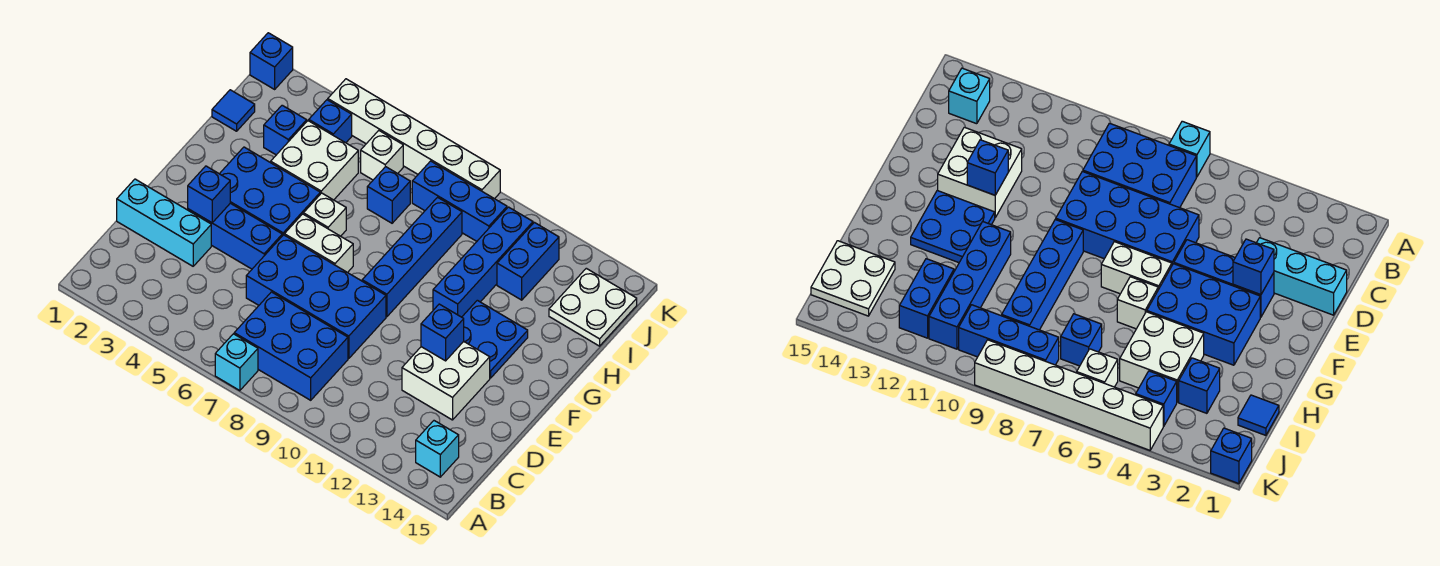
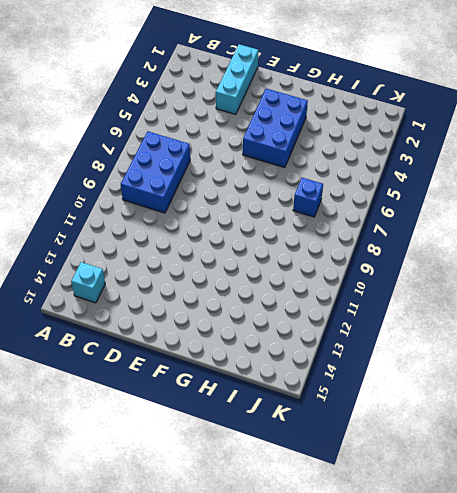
none -> cyan brick A7 level 1
none -> blue brick D6:E9 level 1
none -> white brick D12:E13 level 1

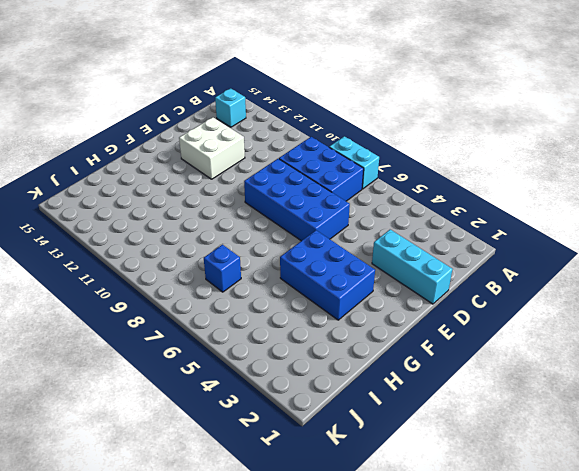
cyan brick A7:A8 level 1 -> cyan brick A7 level 1
none -> blue brick E3:E5 level 1
none -> white brick F6:F7 level 1
none -> blue brick F9:I9 level 1

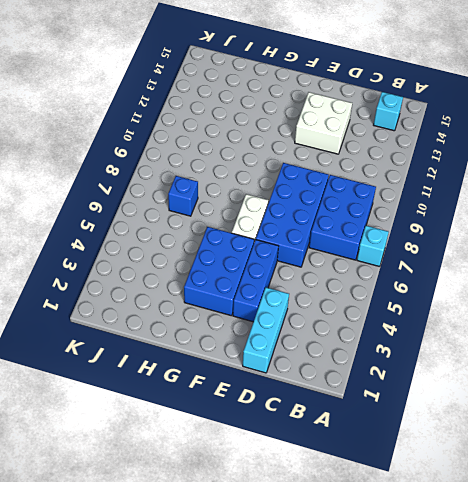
none -> blue brick F9:I9 level 1
none -> blue plate F12:G13 level 1
none -> white brick G6 level 1

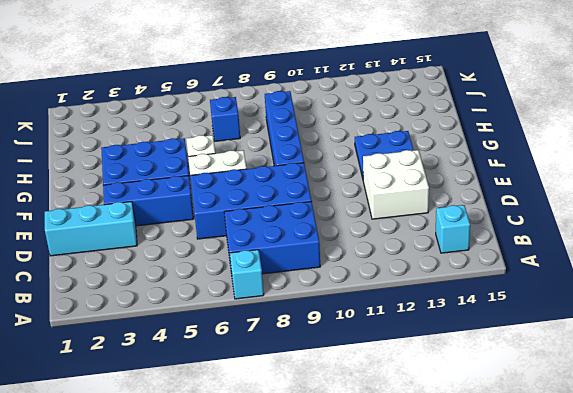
none -> blue brick G11:J11 level 1
none -> white brick H4:I5 level 1
none -> blue tile I1 level 1

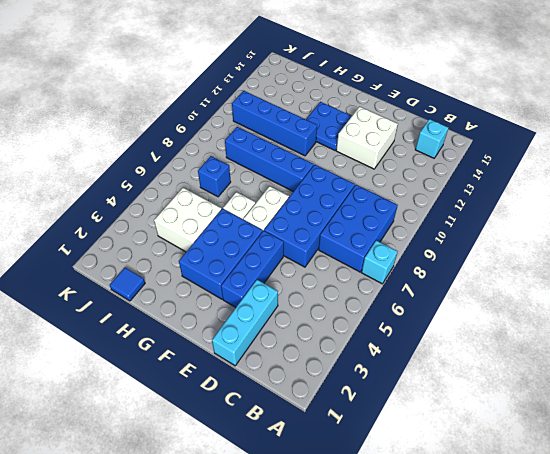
none -> blue brick I3 level 1
none -> blue brick I12:J12 level 1
none -> white plate I14:J15 level 1

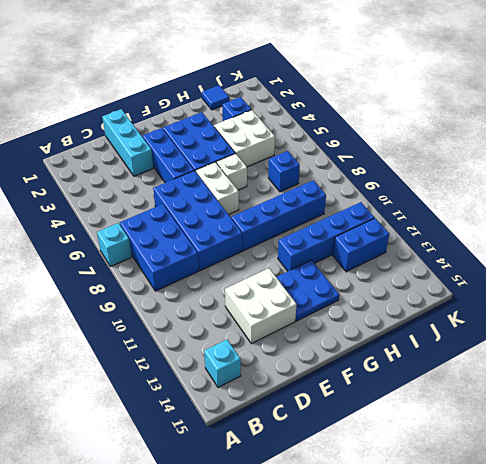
none -> white plate I14:J15 level 1
none -> blue brick J4 level 1
none -> white brick J6 level 1

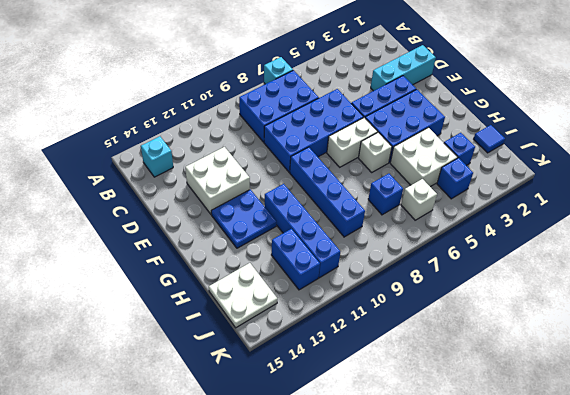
none -> blue brick J8:J10 level 1
none -> blue brick K1 level 1
none -> white brick K4:K9 level 1

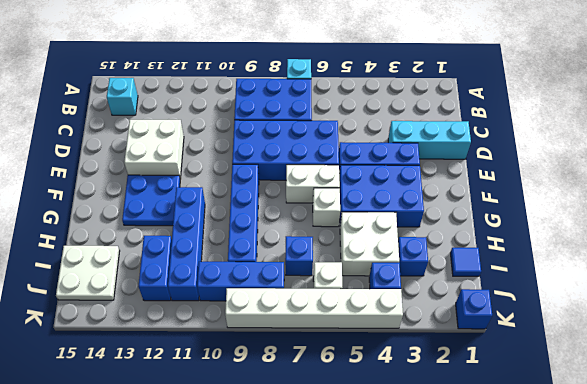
none -> blue brick E3 level 2
none -> blue brick E12 level 2

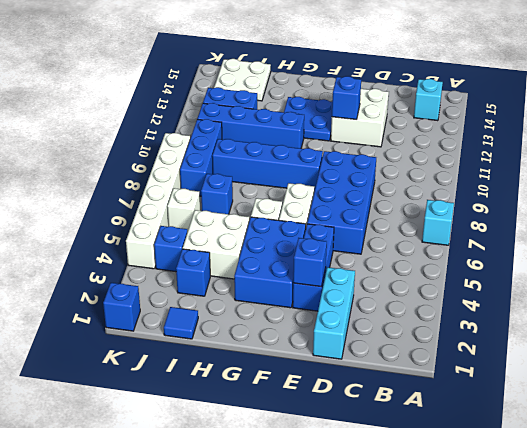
none -> blue brick B7:C9 level 1

